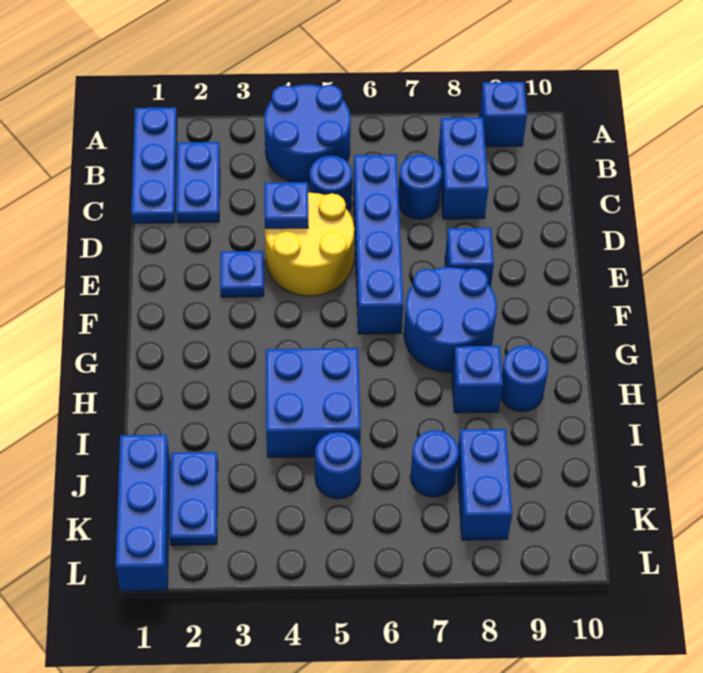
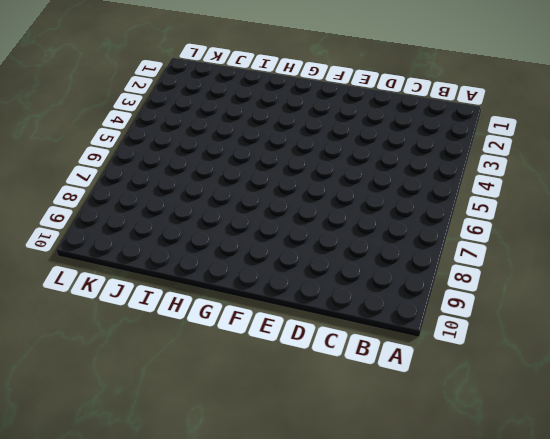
none -> blue plate A1:C1 level 1
none -> blue round brick A4:B5 level 1
none -> blue brick A9 level 1

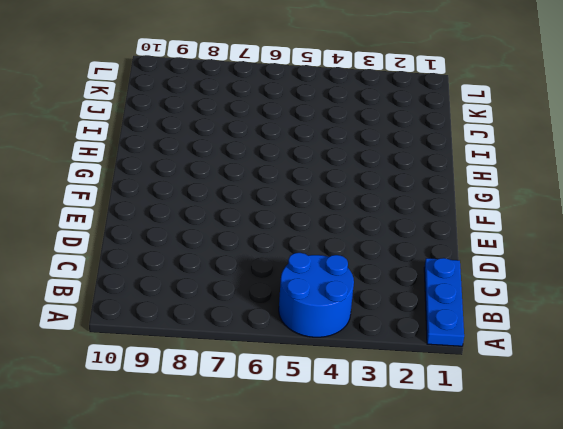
none -> blue brick A9 level 1
none -> blue plate B2:C2 level 1
none -> blue brick B8:C8 level 1

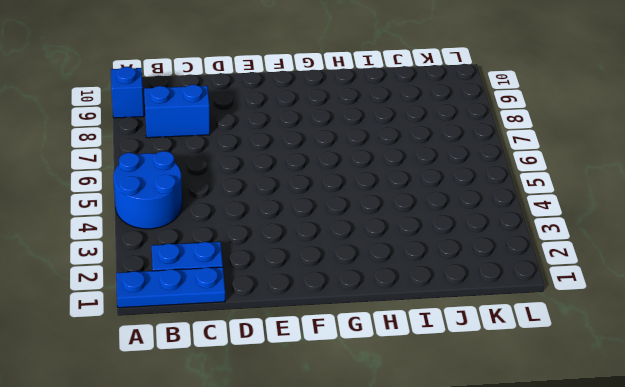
none -> blue round brick C5 level 1
none -> blue brick C6:F6 level 1
none -> blue round brick C7 level 1

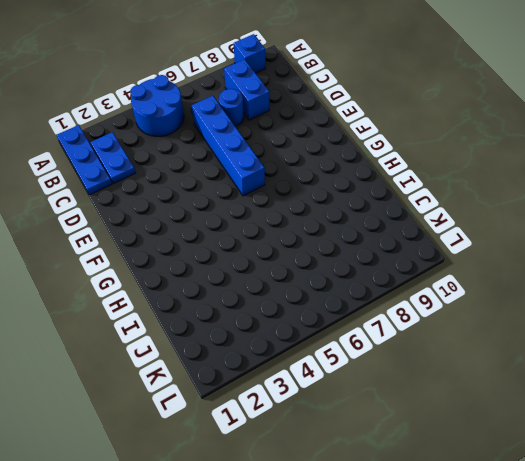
none -> blue round brick C5 level 1
none -> yellow round brick D4:E5 level 1
none -> blue plate E3 level 1

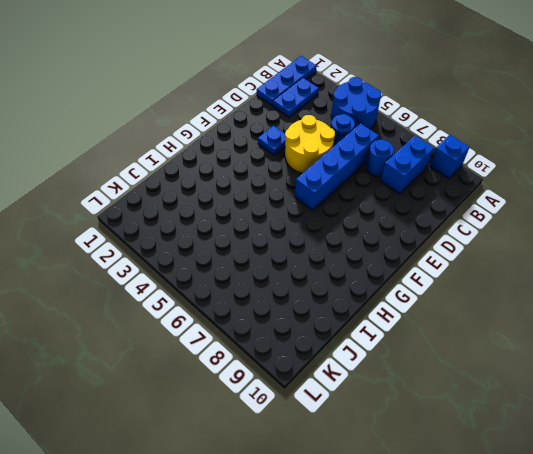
none -> blue brick E8 level 1
none -> blue round brick F7:G8 level 1
none -> blue brick H4:I5 level 1

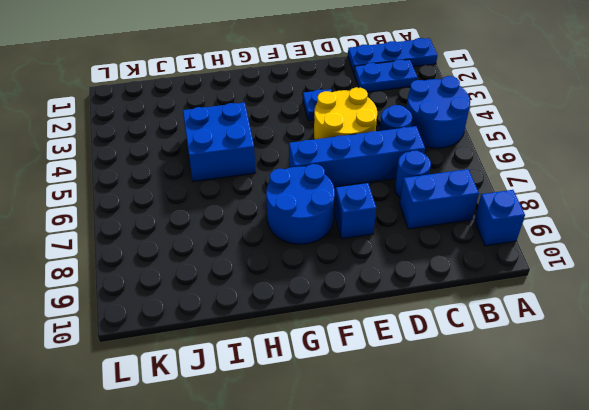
none -> blue brick H8 level 1
none -> blue round brick H9 level 1
none -> blue brick J1:L1 level 1

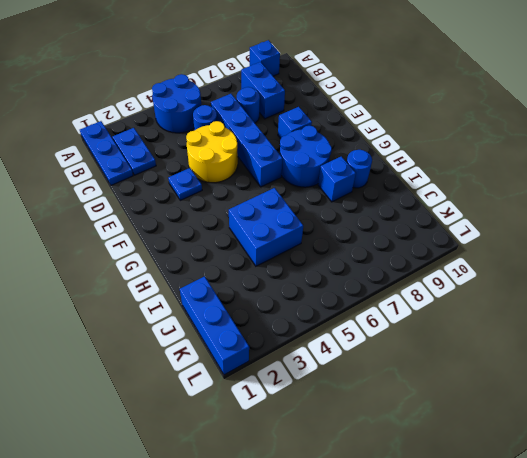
none -> blue plate J2:K2 level 1
none -> blue round brick J5 level 1
none -> blue round brick J7 level 1

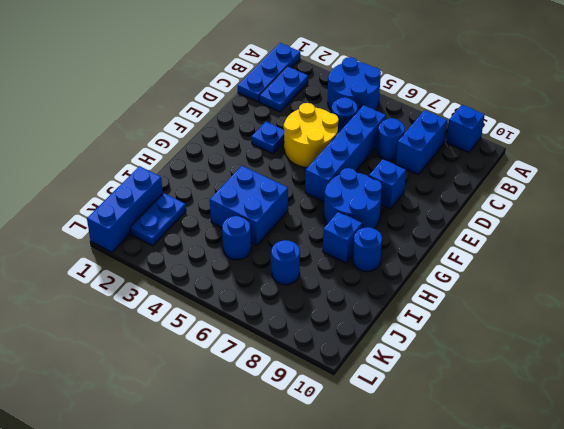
none -> blue brick J8:K8 level 1
none -> blue plate D4 level 2

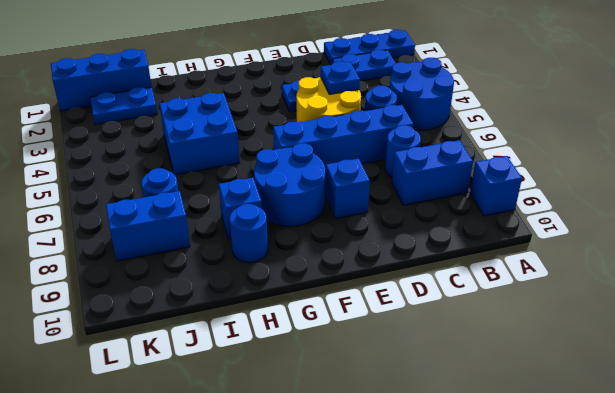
none -> blue round brick J5 level 1

